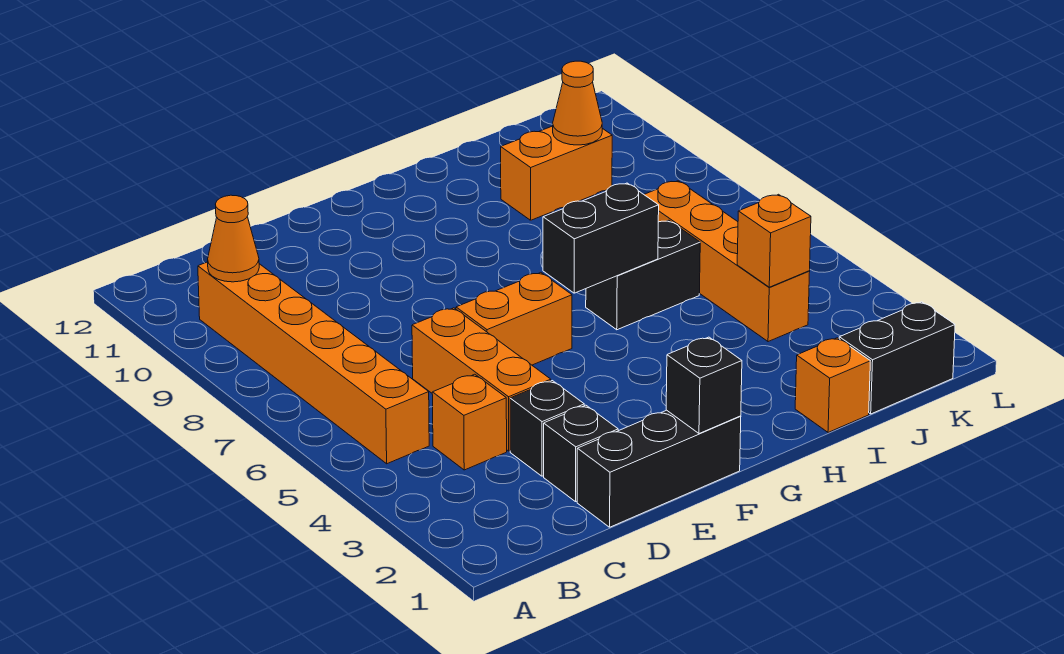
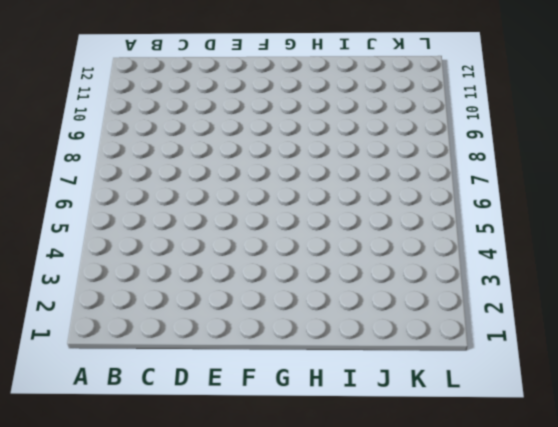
none -> orange brick B5:B10 level 1
none -> orange brick C4 level 1
none -> black brick D1:F1 level 1

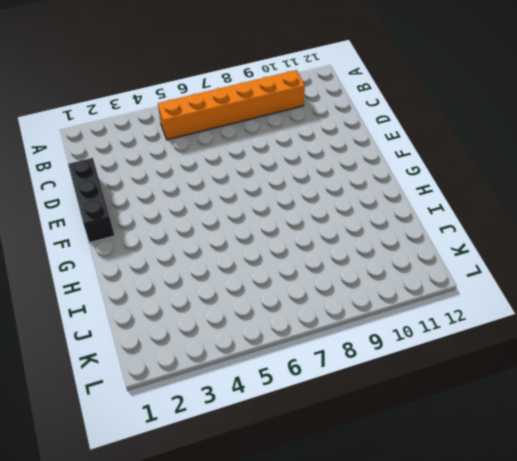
none -> orange brick C4 level 1
none -> black brick D2 level 1
none -> black brick D3 level 1

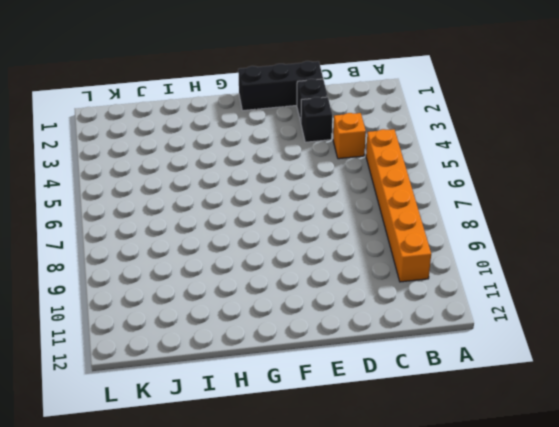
none -> orange brick D4:D6 level 1
none -> orange brick E6:F6 level 1
none -> black brick H6:I6 level 1

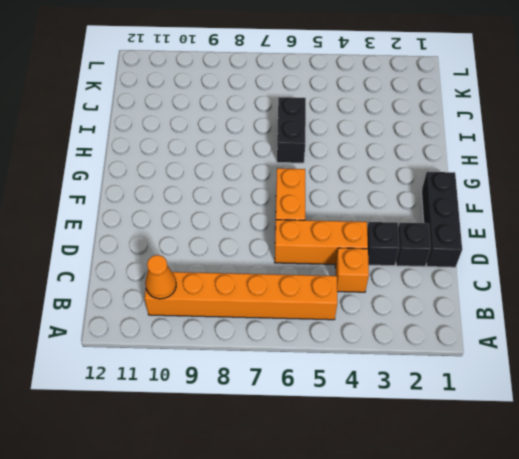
none -> orange brick I1 level 1
none -> orange brick I10:J10 level 1
none -> black brick J1:K1 level 1

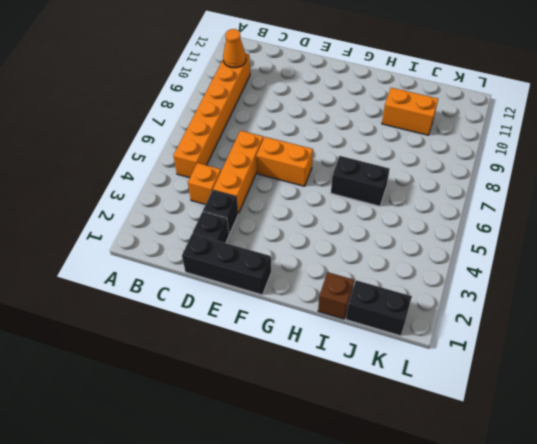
brown brick I1 level 1 -> orange brick I1 level 1
none -> orange brick J4:J7 level 1
none -> black brick F1 level 2
none -> black brick G6:H6 level 2

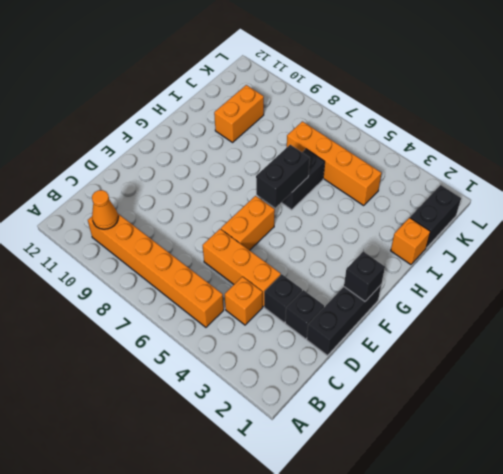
none -> orange brick J4 level 2
none -> orange cone J10 level 2

